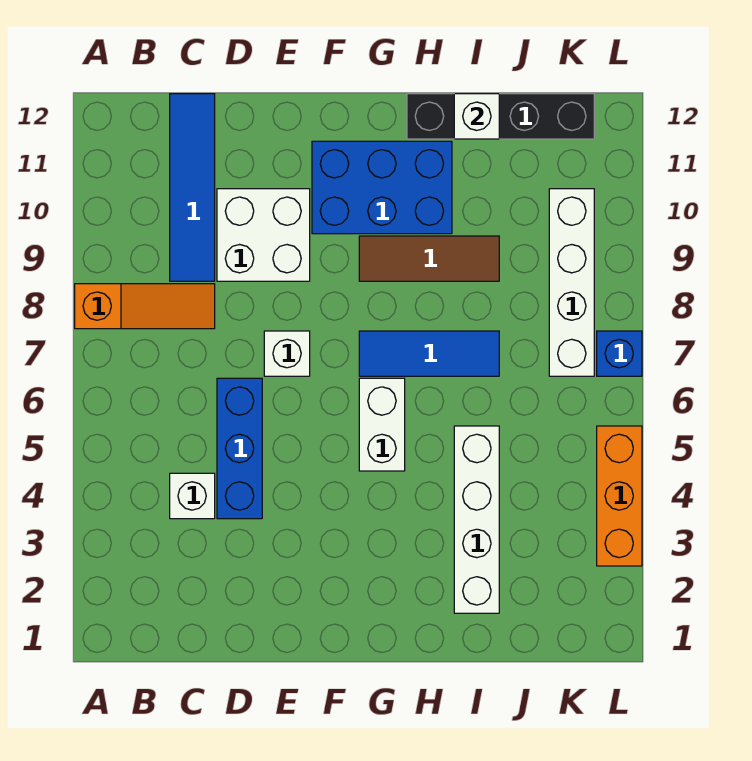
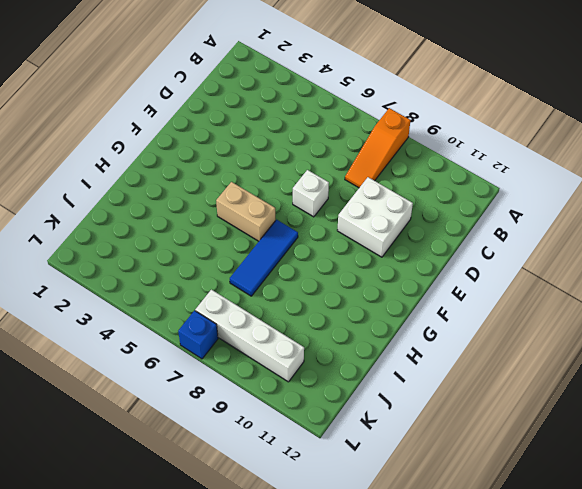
tan brick G5:G6 level 1 -> white brick G5:G6 level 1
none -> white brick C4 level 1
none -> blue tile C9:C12 level 1
none -> blue brick D4:D6 level 1

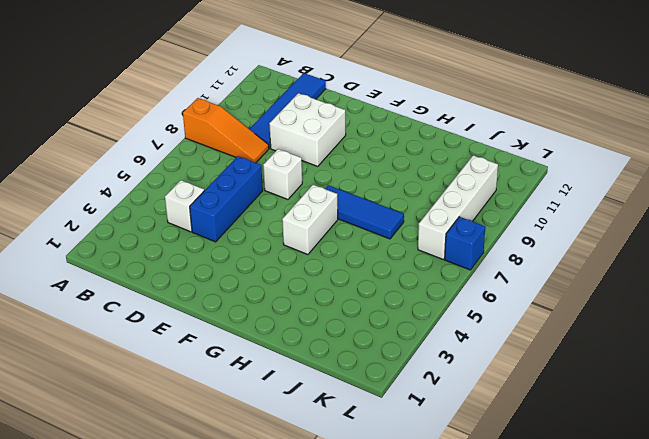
none -> blue brick F10:H11 level 1
none -> brown tile G9:I9 level 1
none -> black brick H12:K12 level 1

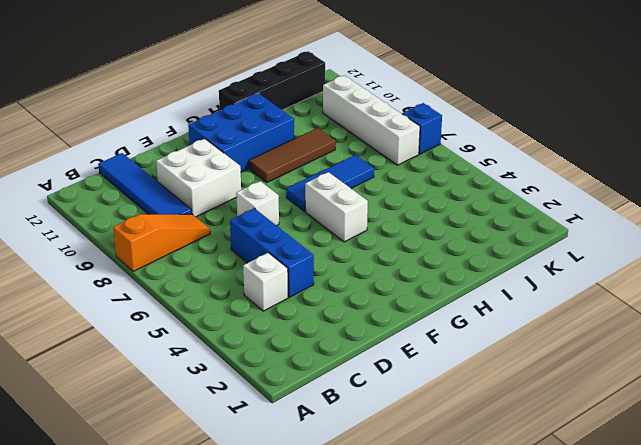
none -> white brick I2:I5 level 1
none -> orange brick L3:L5 level 1
none -> white brick I12 level 2

